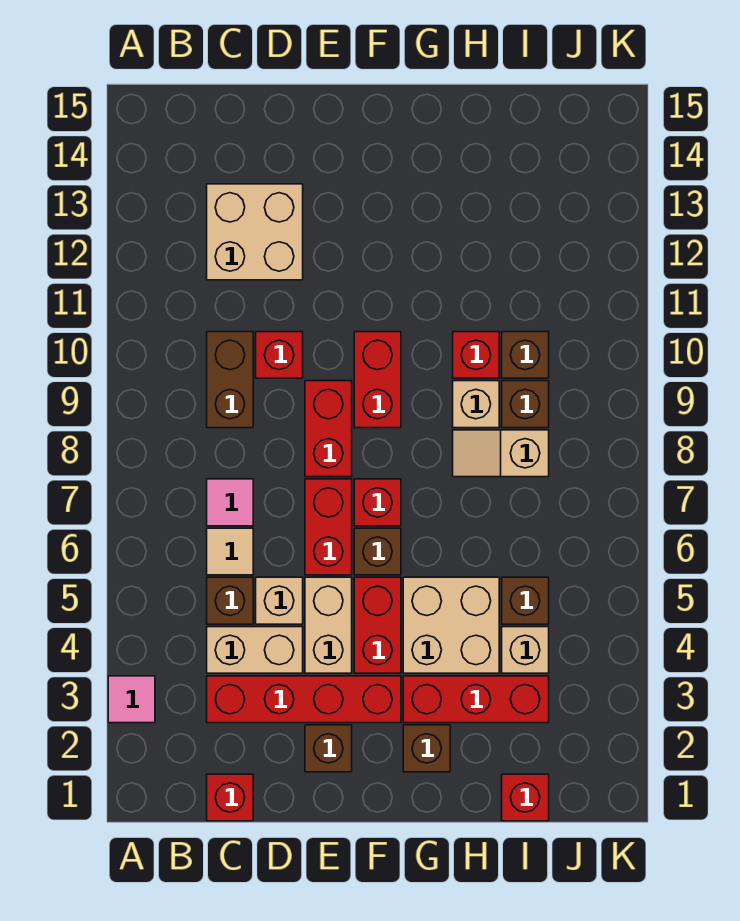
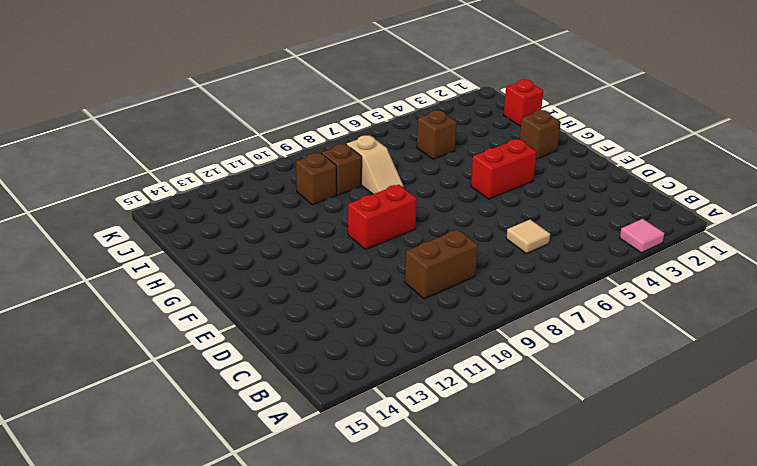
none -> red brick C1 level 1
none -> red brick C3:F3 level 1
none -> tan brick C4:D4 level 1
none -> brown brick C5 level 1

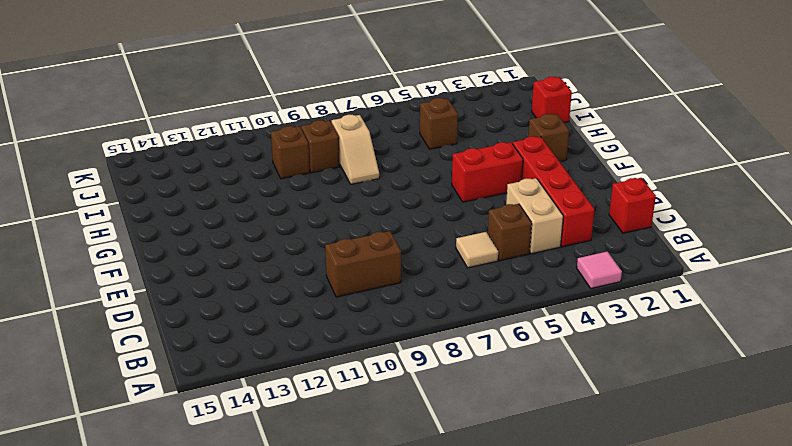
none -> pink tile C7 level 1
none -> tan brick C12:D13 level 1
none -> tan brick D5 level 1
none -> red brick D10 level 1

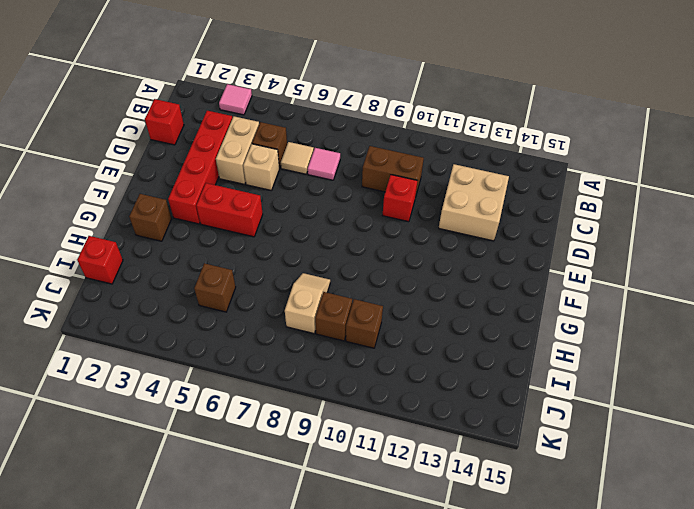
none -> brown brick E2 level 1
none -> tan brick E4:E5 level 1
none -> red brick E6:E7 level 1
none -> red brick E8:E9 level 1

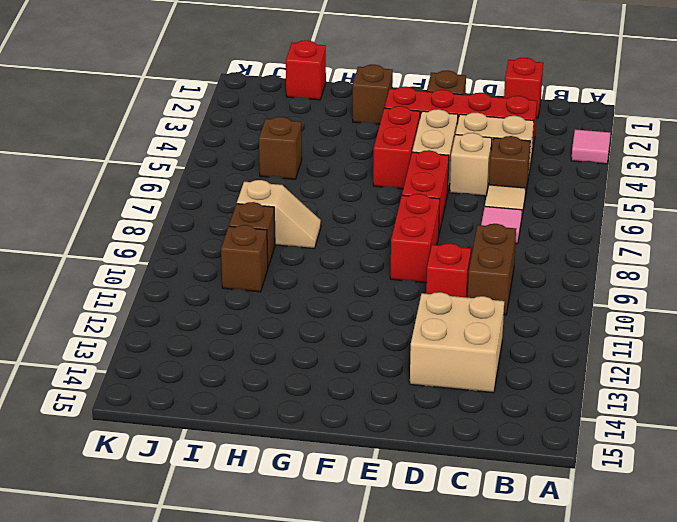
none -> brown brick F6 level 1
none -> red brick F7 level 1
none -> red brick F9:F10 level 1
none -> red brick G3:I3 level 1

